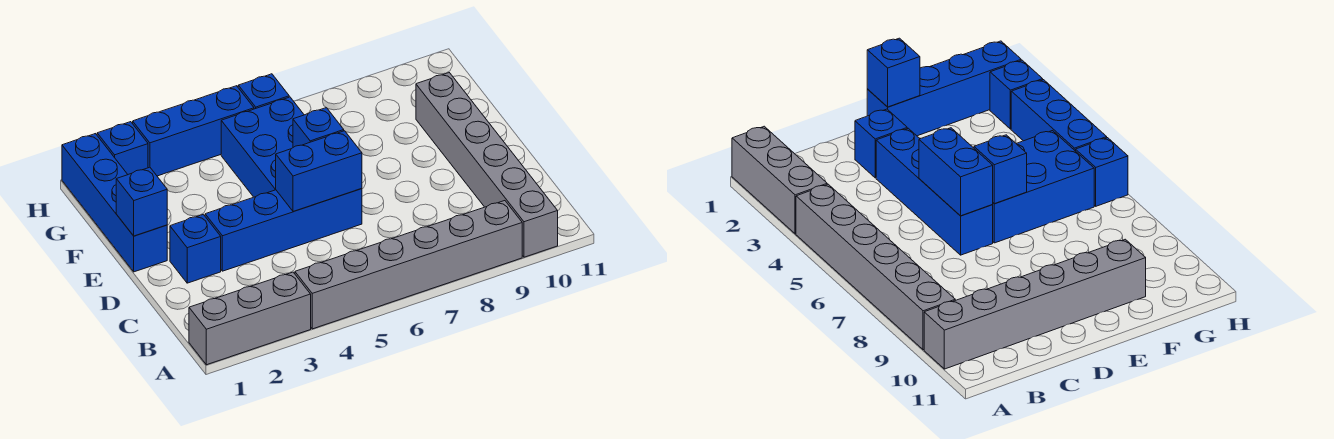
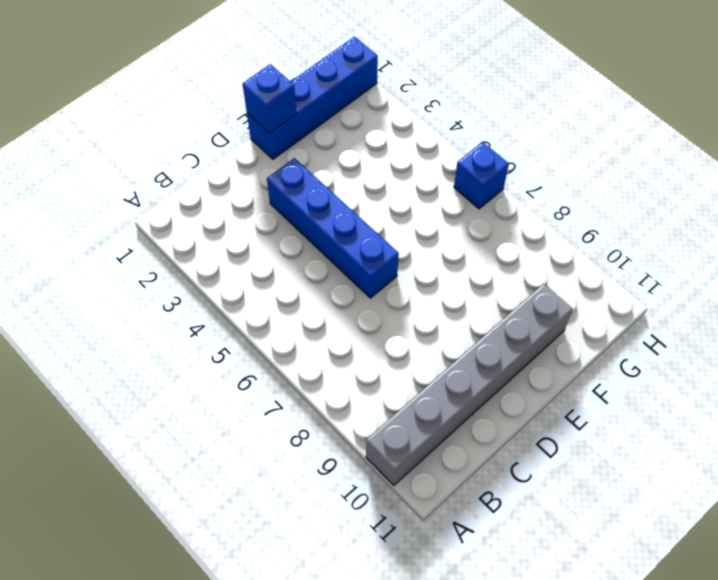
none -> grey brick A1:A3 level 1
none -> grey brick A4:A9 level 1
none -> blue brick D2 level 1

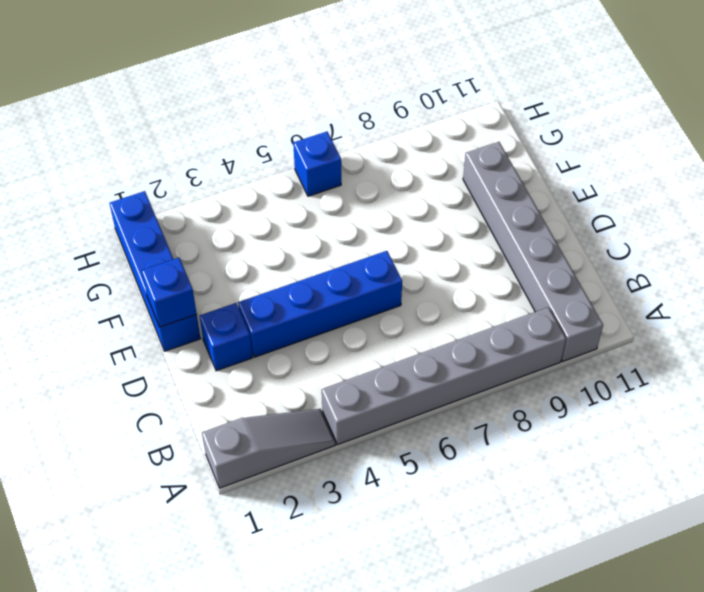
grey slope A1:A3 level 1 top 1 -> grey brick A1:A3 level 1
none -> blue brick E5:G6 level 1
none -> blue brick H2 level 1
none -> blue brick H3:H5 level 1

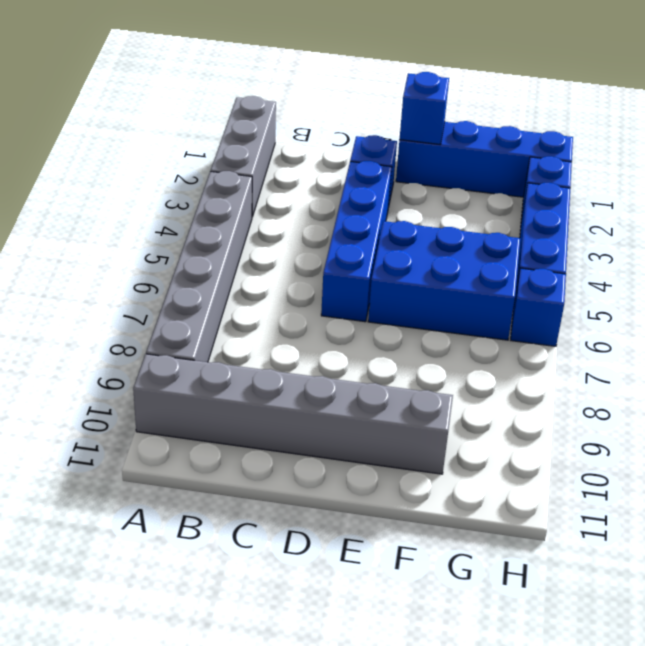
none -> blue brick D5:D6 level 2
none -> blue brick E6 level 2

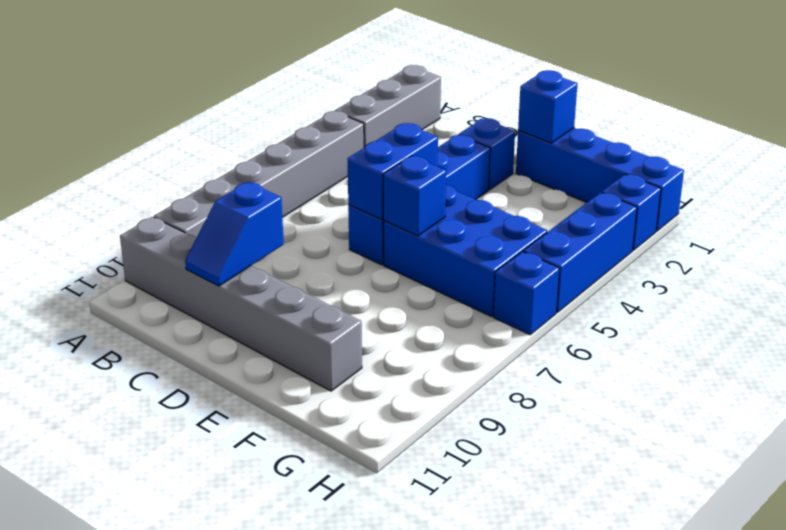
blue slope C9:C10 level 2 top 9 -> none

